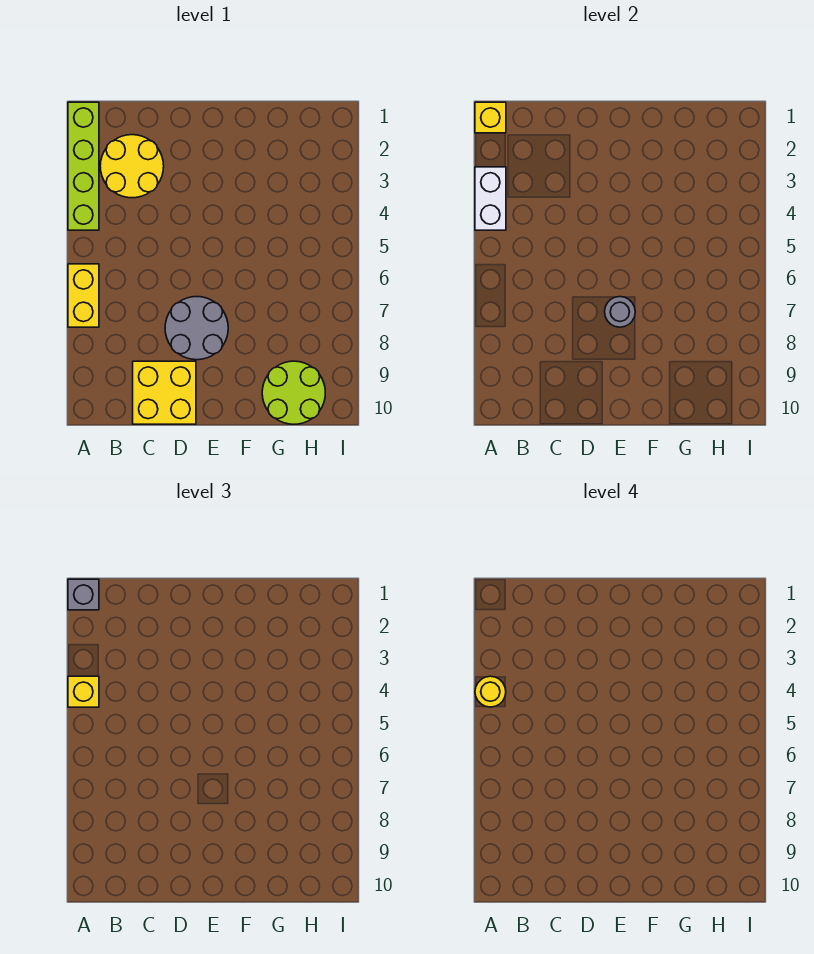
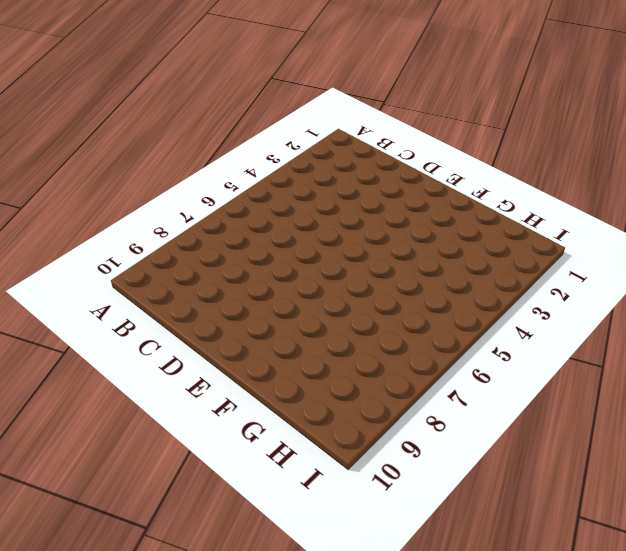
none -> lime brick A1:A4 level 1
none -> yellow brick A6:A7 level 1
none -> yellow round brick B2:C3 level 1

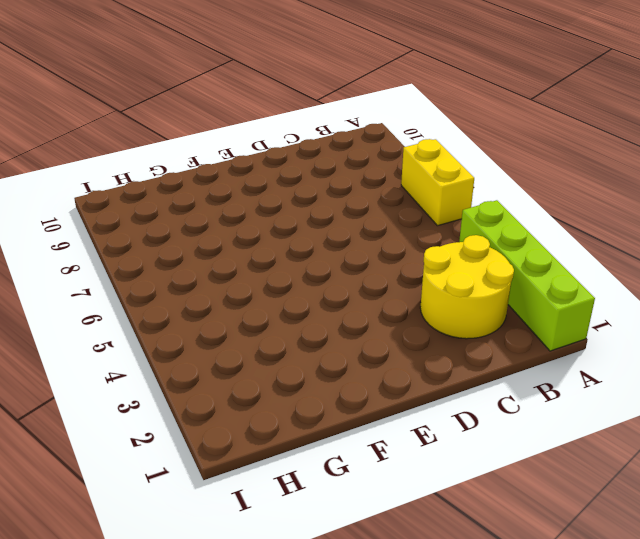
none -> yellow brick C9:D10 level 1
none -> grey round brick D7:E8 level 1
none -> lime round brick G9:H10 level 1

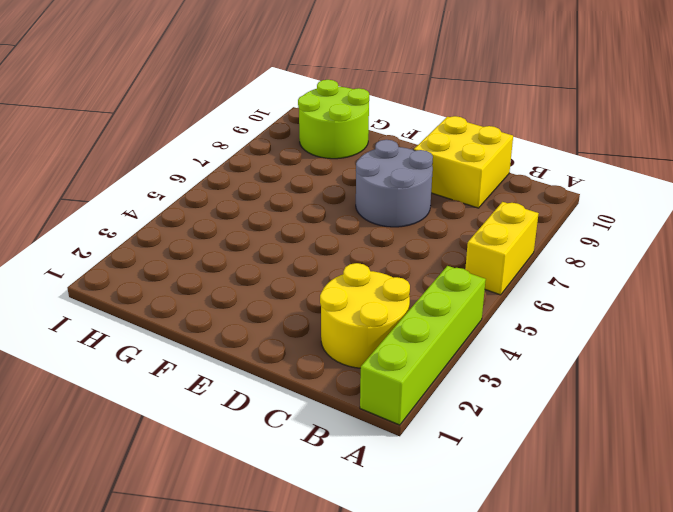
none -> yellow brick A1 level 2
none -> white brick A3:A4 level 2
none -> grey round brick E7 level 2

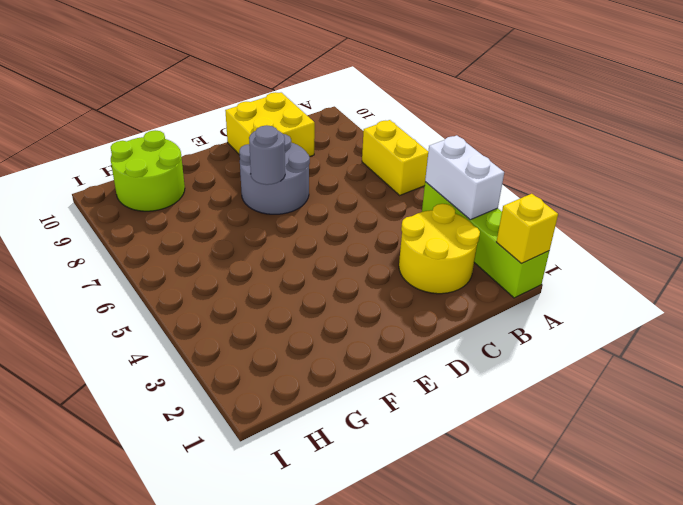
none -> grey brick A1 level 3
none -> yellow brick A4 level 3
none -> yellow round brick A4 level 4

